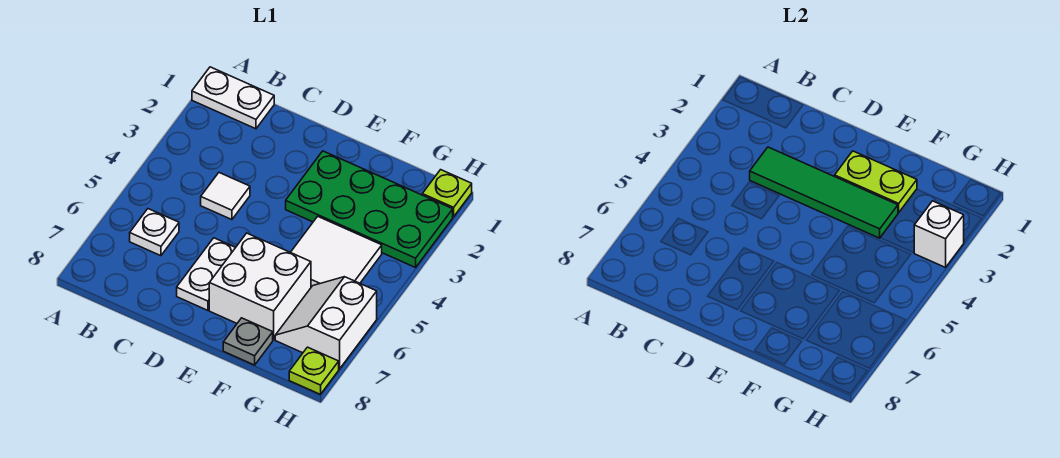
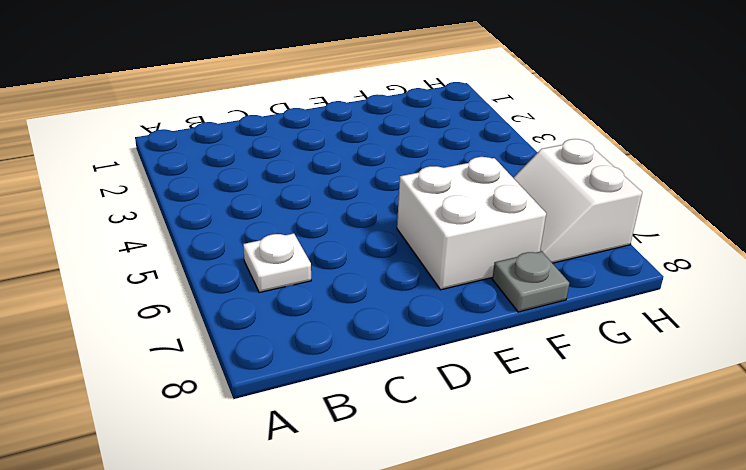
none -> white plate A1:B1 level 1
none -> white tile C4 level 1
none -> white plate D6:D7 level 1

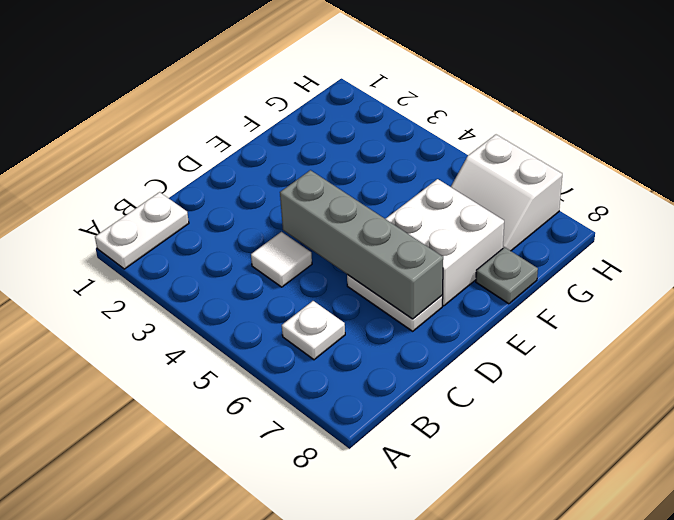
grey brick D4:D7 level 2 -> none
none -> green plate E2:H3 level 1
none -> white tile F4:G5 level 1
none -> lime plate H1 level 1

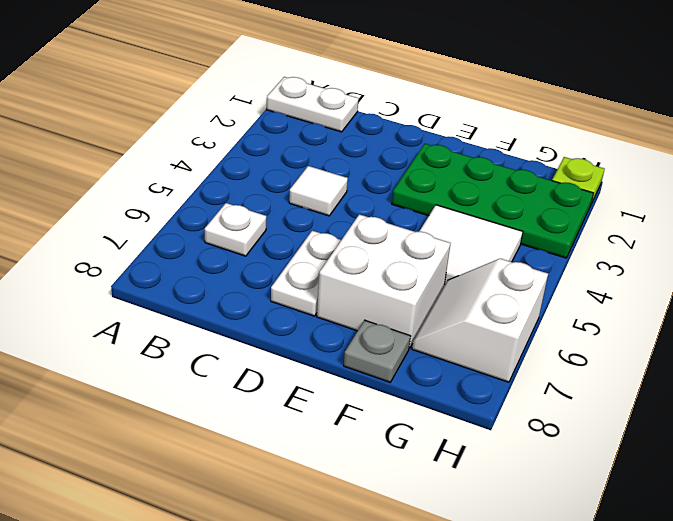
none -> lime plate H8 level 1
none -> green tile C3:F3 level 2
none -> lime plate E2:F2 level 2

